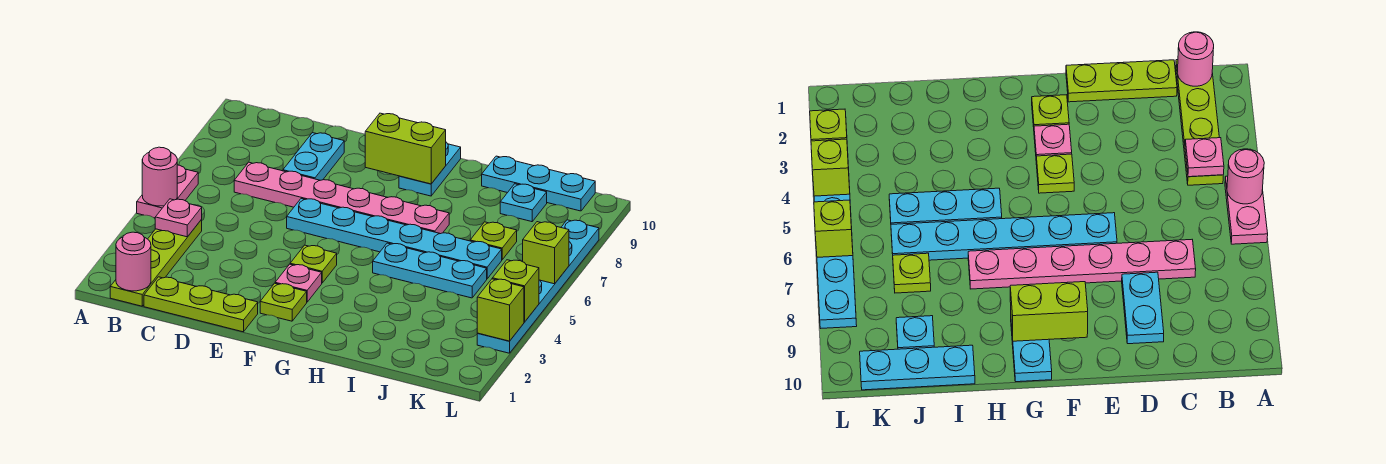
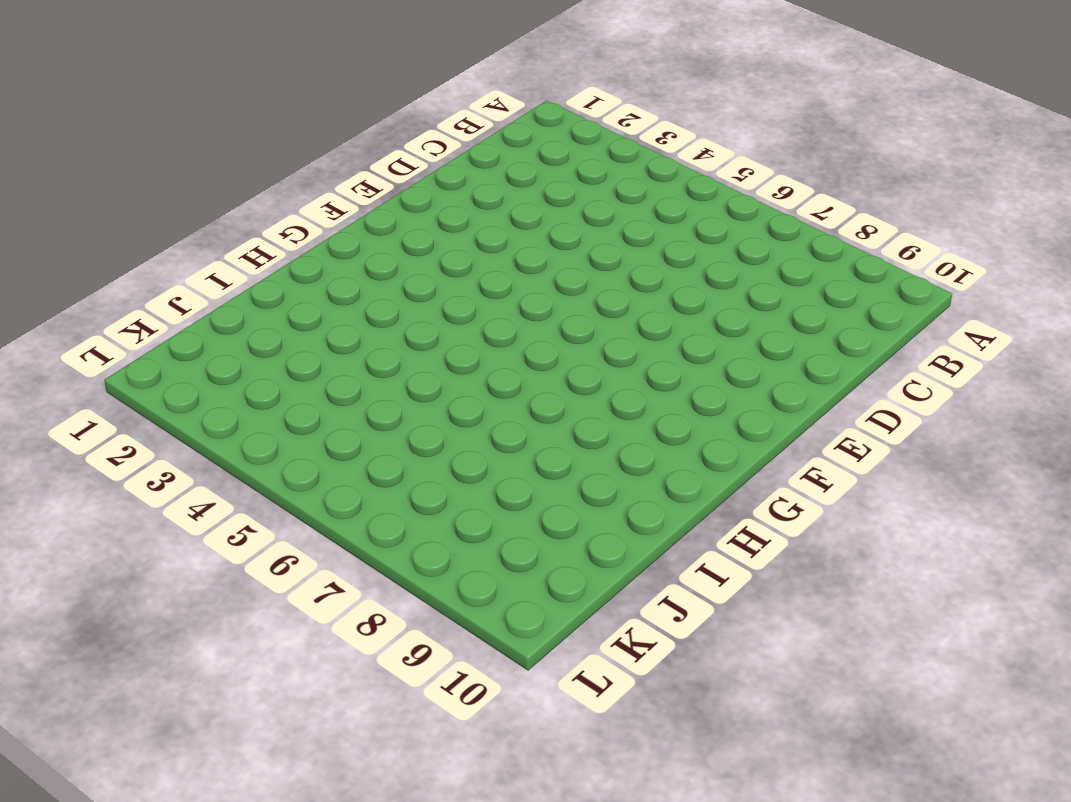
none -> pink plate A5:A6 level 1
none -> lime plate B1:B4 level 1
none -> lime plate C1:E1 level 1

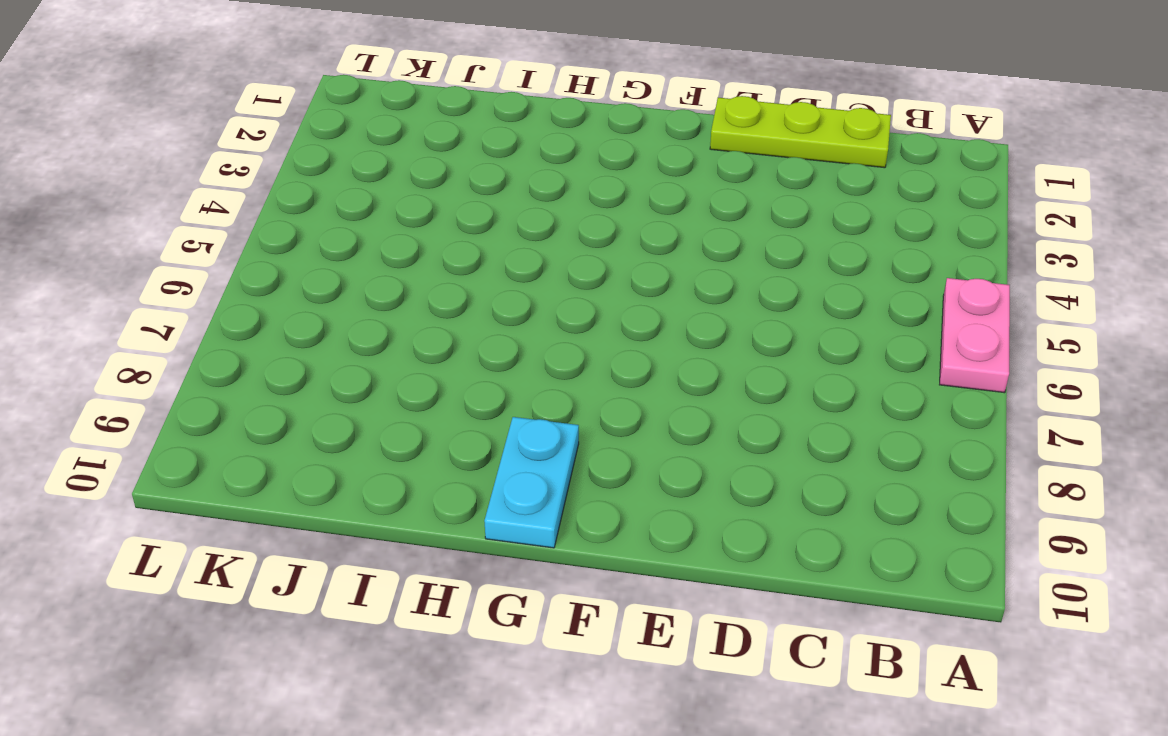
none -> lime plate B1:B4 level 1
none -> pink plate C7:H7 level 1
none -> cyan plate D8:D9 level 1

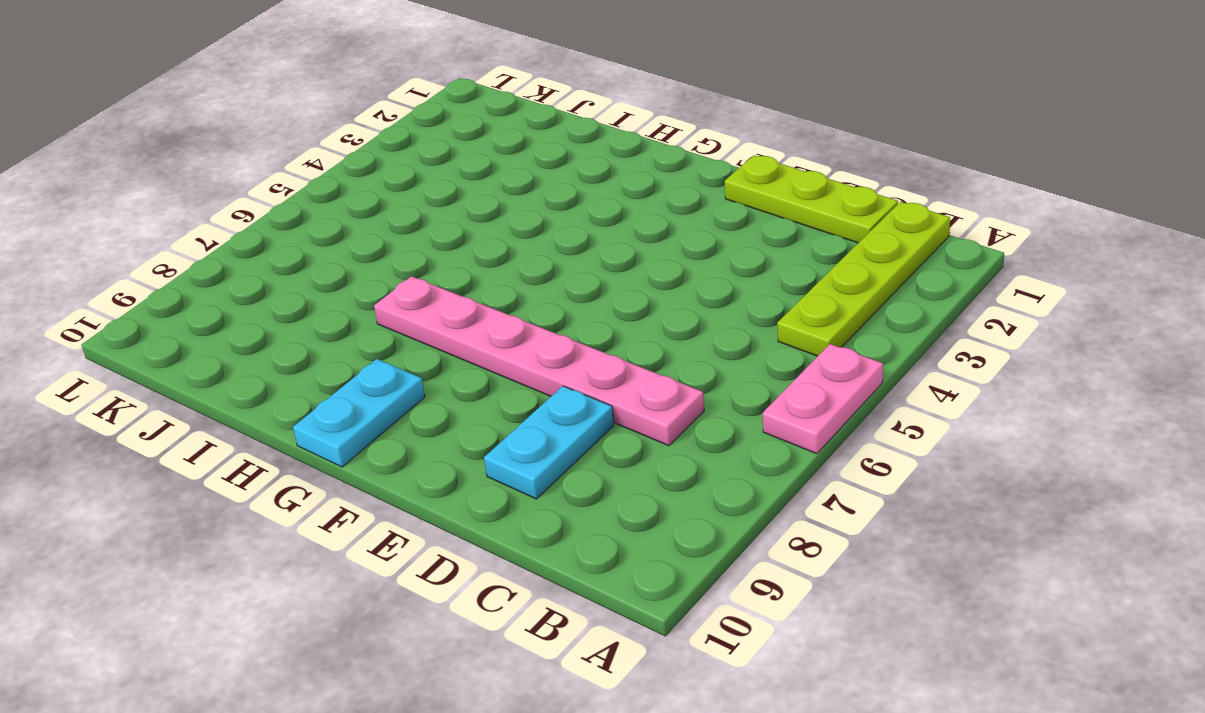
none -> cyan plate E6:J6 level 1
none -> lime plate F2 level 1
none -> pink plate F3 level 1

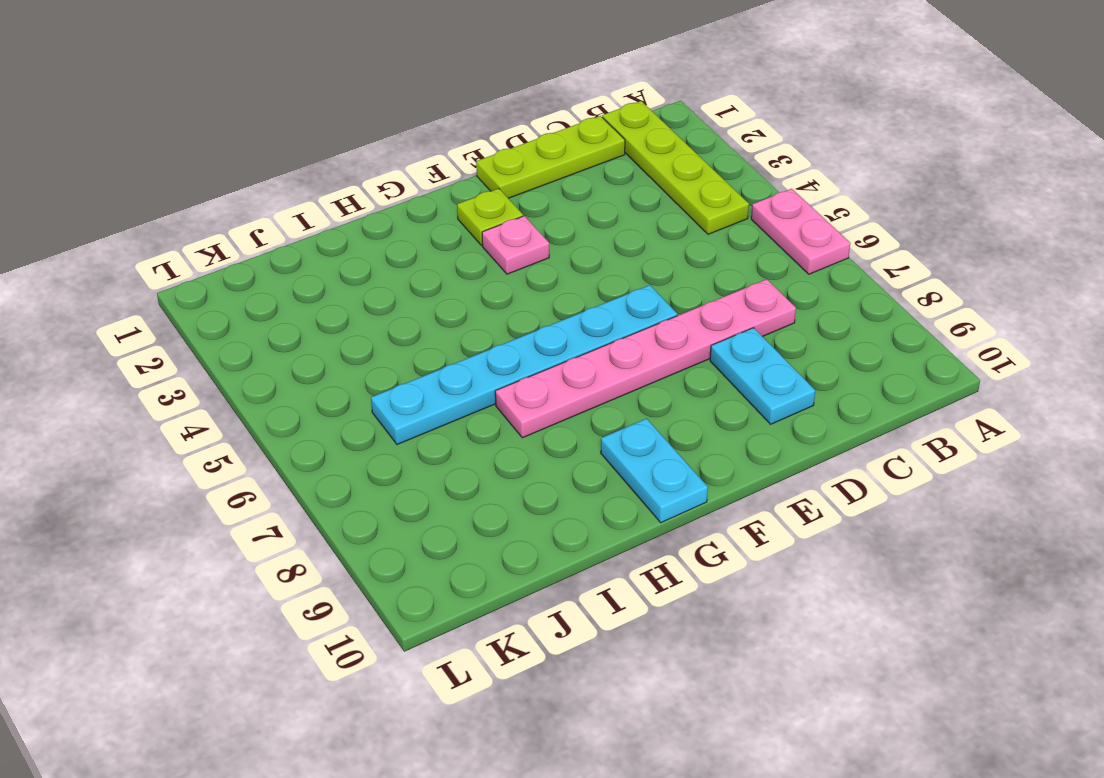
none -> lime plate F4 level 1
none -> cyan plate H5:J5 level 1
none -> cyan plate I10:K10 level 1

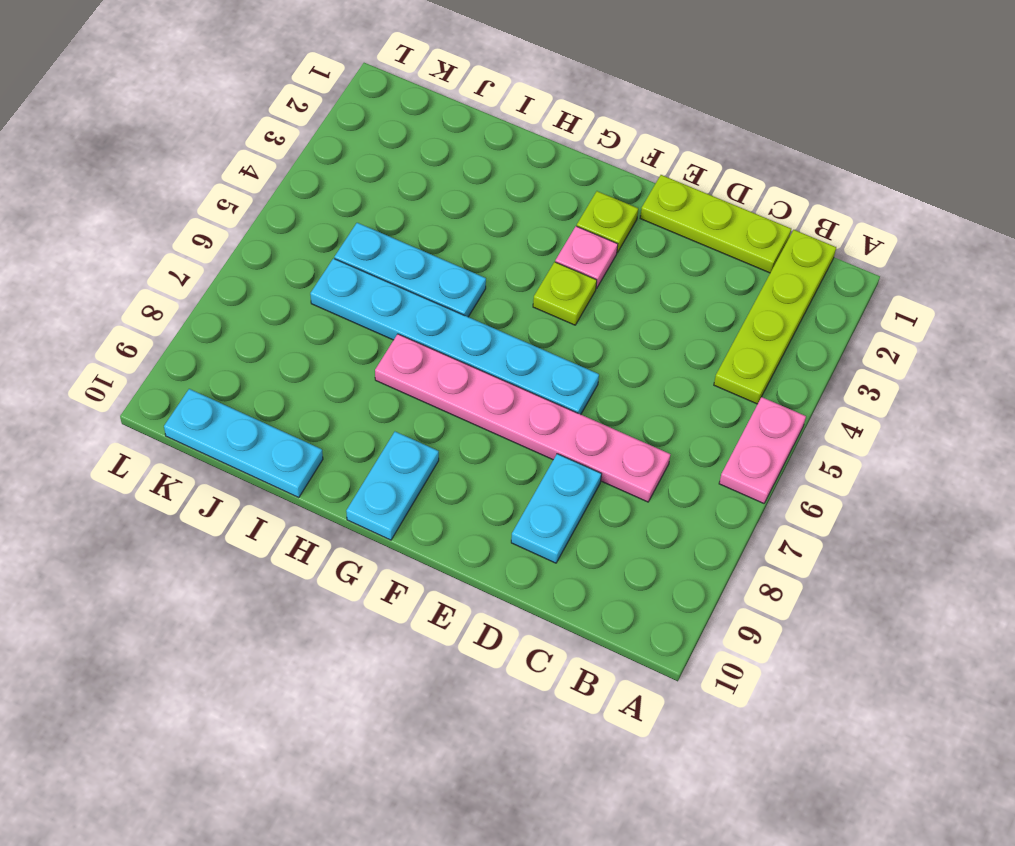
none -> lime plate J7 level 1
none -> cyan plate J9 level 1
none -> cyan plate L3:L8 level 1

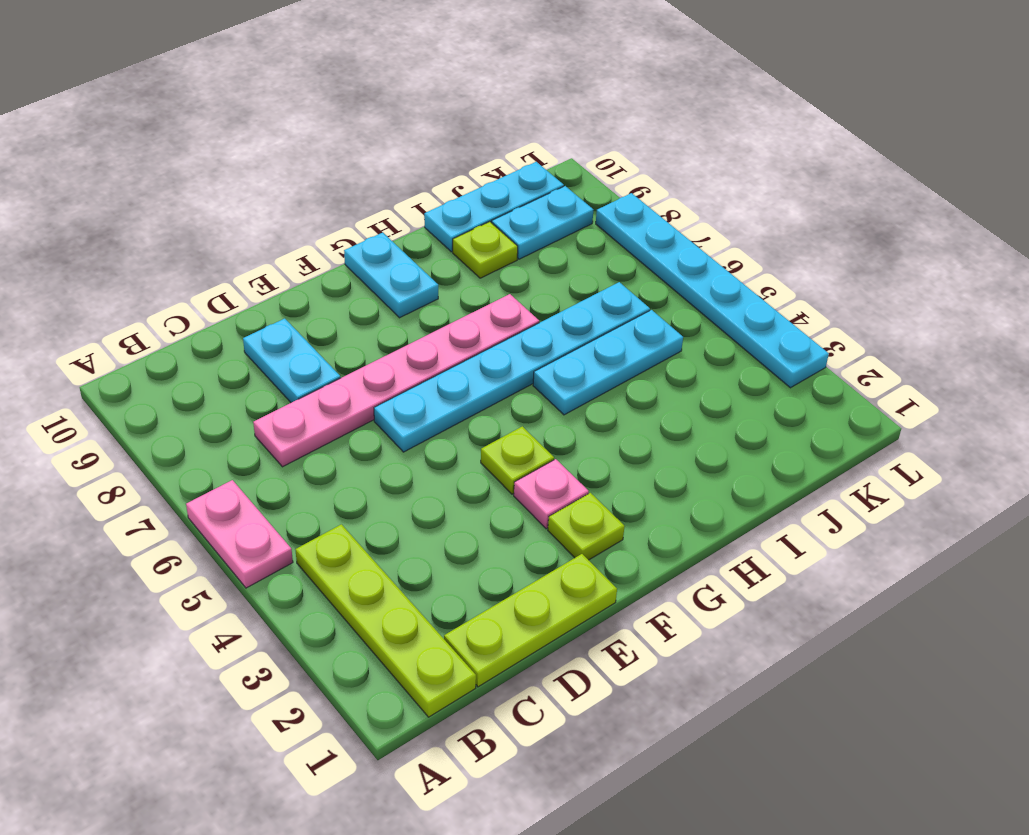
lime plate I9 level 1 -> lime plate J7 level 1
cyan plate J9:K9 level 1 -> cyan plate J9 level 1
none -> pink round brick A5 level 2
none -> pink round brick B1 level 2
none -> pink plate B4 level 2

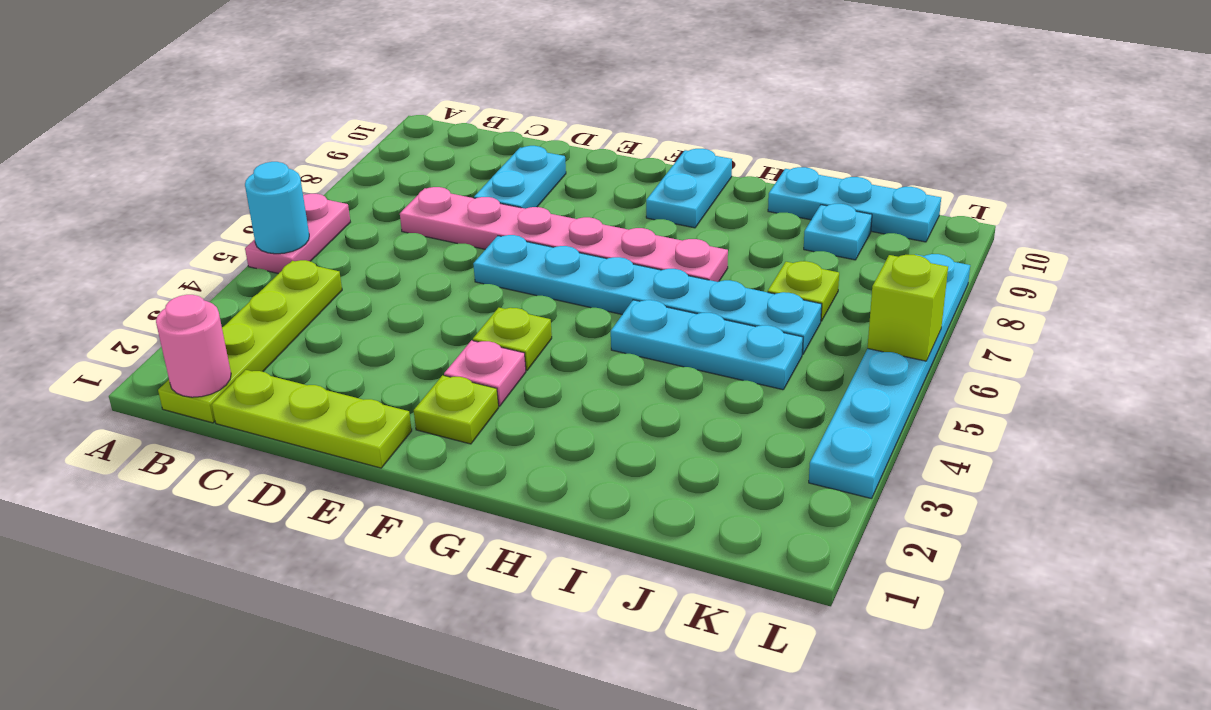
cyan round brick A5 level 2 -> pink round brick A5 level 2
none -> pink plate B4 level 2
none -> lime brick F9:G9 level 2
none -> lime brick L3 level 2

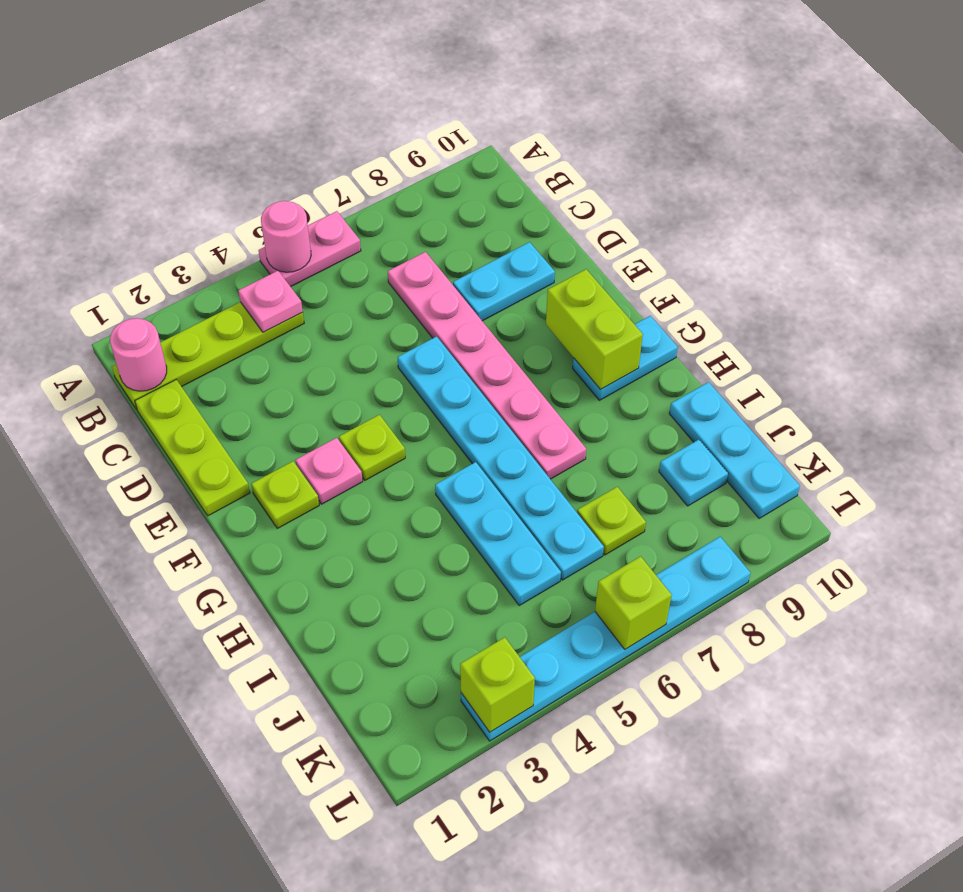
none -> lime brick L4 level 2

